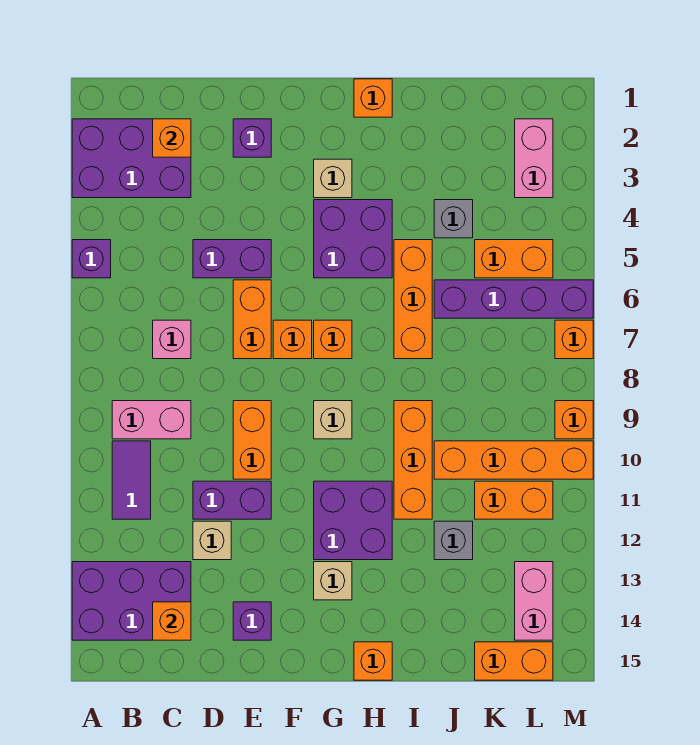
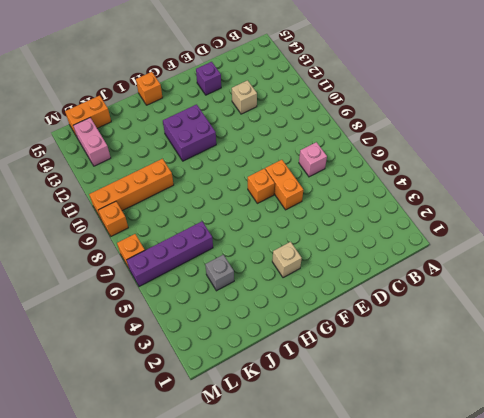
none -> purple brick A2:C3 level 1
none -> purple brick A5 level 1
none -> purple brick A13:C14 level 1
none -> pink brick B9:C9 level 1

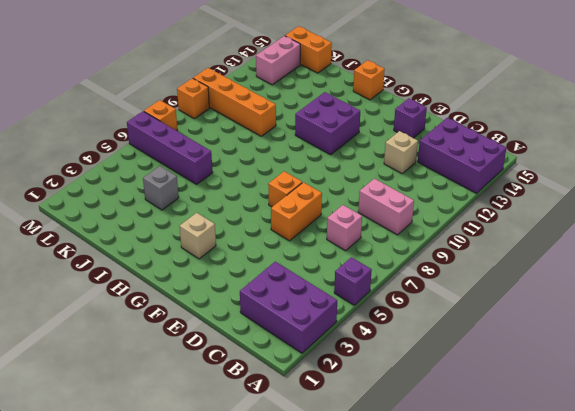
none -> purple tile B10:B11 level 1
none -> purple brick D5:E5 level 1
none -> purple brick D11:E11 level 1
none -> purple brick E2 level 1

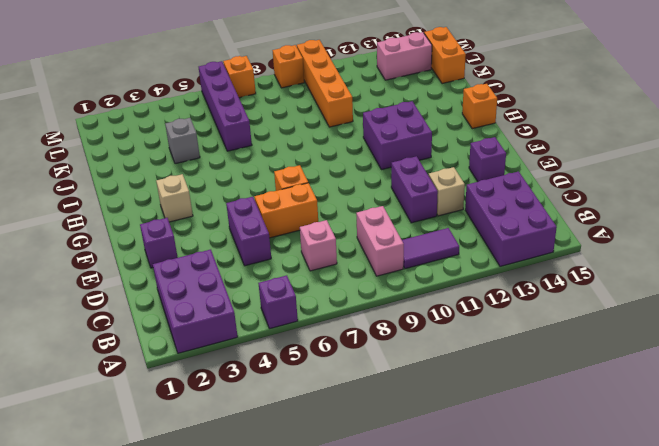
none -> orange brick E9:E10 level 1
none -> purple brick G4:H5 level 1
none -> orange brick G7 level 1
none -> tan brick G9 level 1

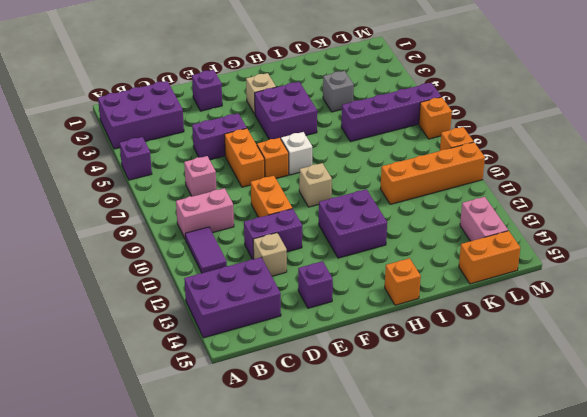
white brick G7 level 1 -> orange brick G7 level 1
none -> tan brick G13 level 1
none -> orange brick H1 level 1
none -> orange brick I5:I7 level 1
none -> orange brick I9:I11 level 1

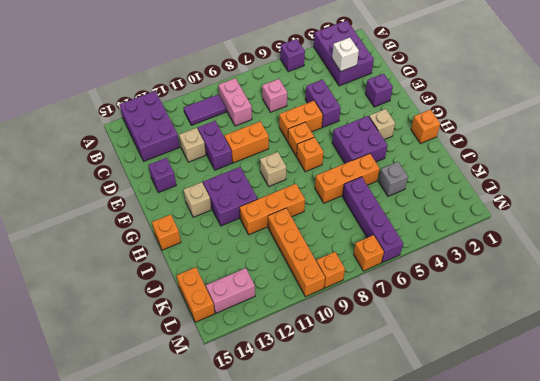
white brick C3 level 2 -> none
none -> grey brick J12 level 1
none -> orange brick K5:L5 level 1
none -> orange brick K11:L11 level 1
none -> pink brick L2:L3 level 1

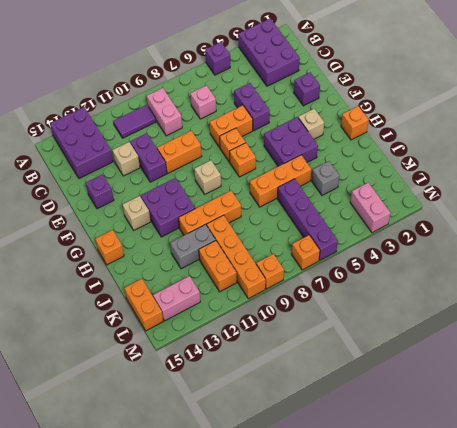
grey brick J11:J12 level 1 -> grey brick J12 level 1
pink brick L3:M3 level 1 -> pink brick L2:L3 level 1
none -> orange brick K5:L5 level 1
none -> orange brick C2 level 2
none -> orange brick C14 level 2

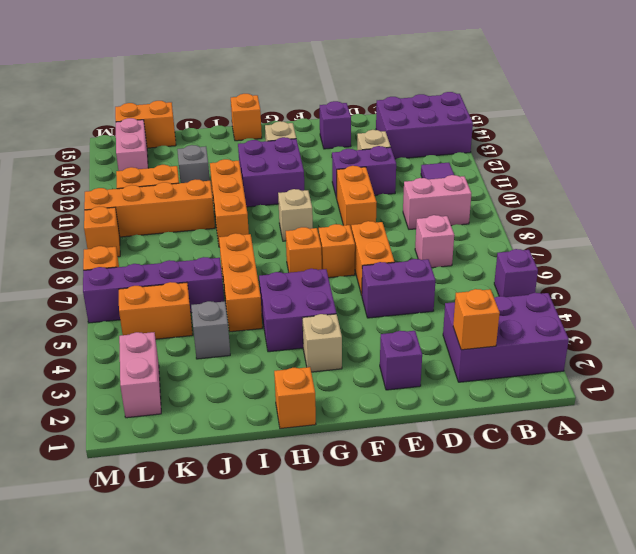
none -> orange brick C14 level 2

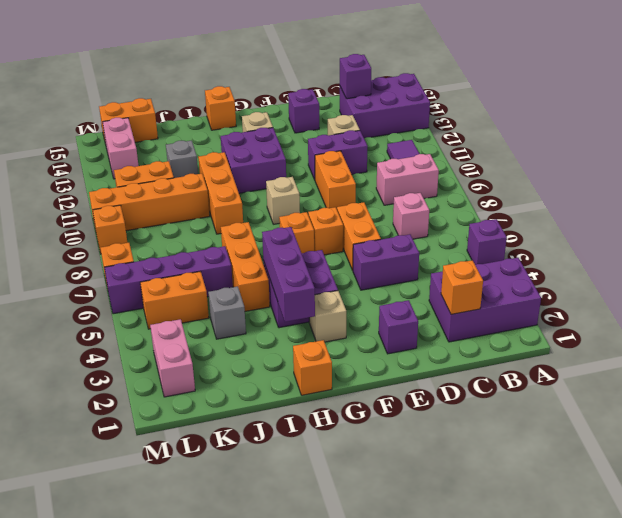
purple brick C14 level 2 -> orange brick C14 level 2
purple brick H3:H5 level 2 -> none

